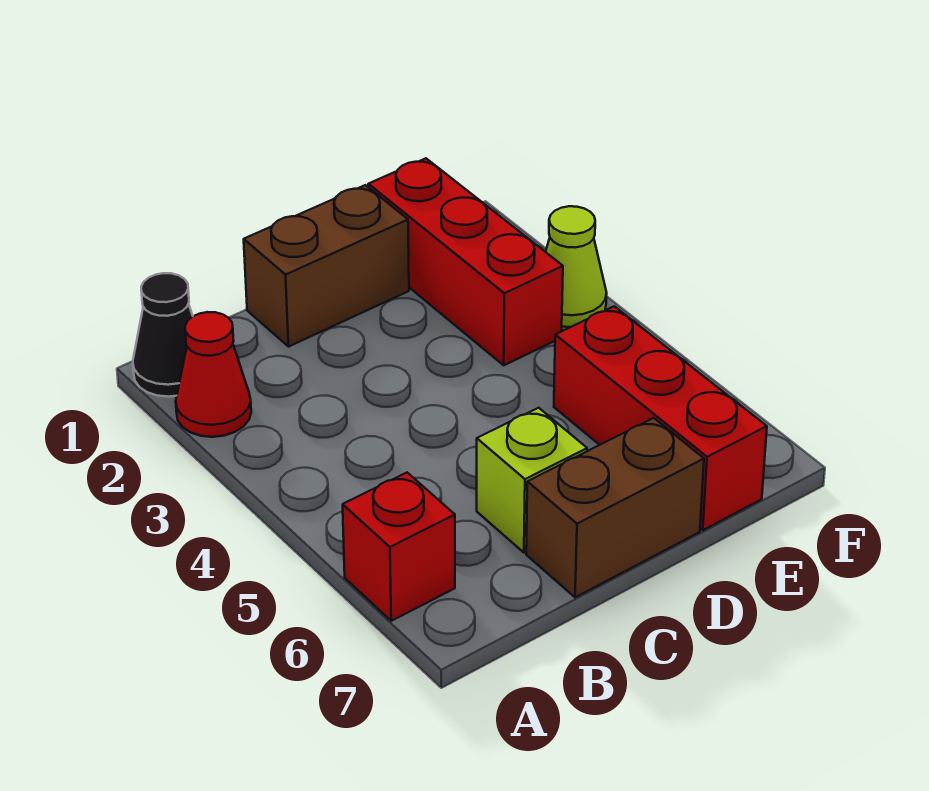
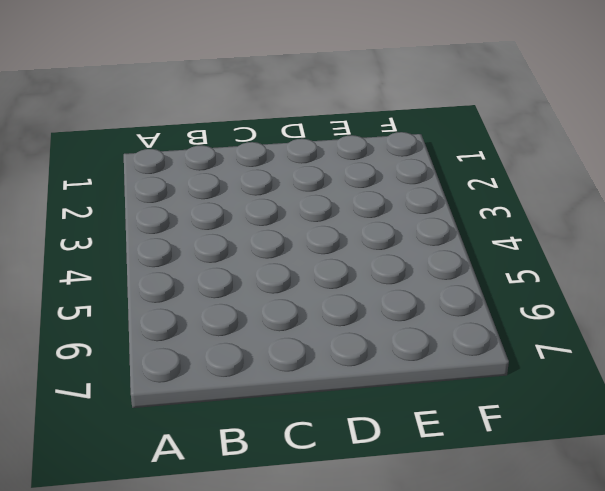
none -> black cone A1 level 1
none -> red cone A2 level 1

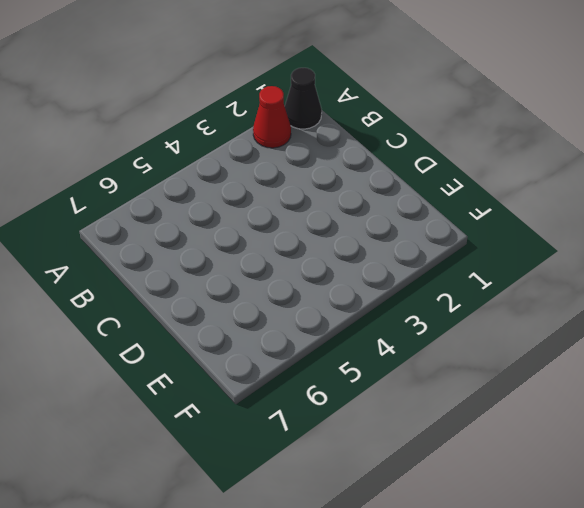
none -> red brick A6 level 1
none -> brown brick C1:D1 level 1

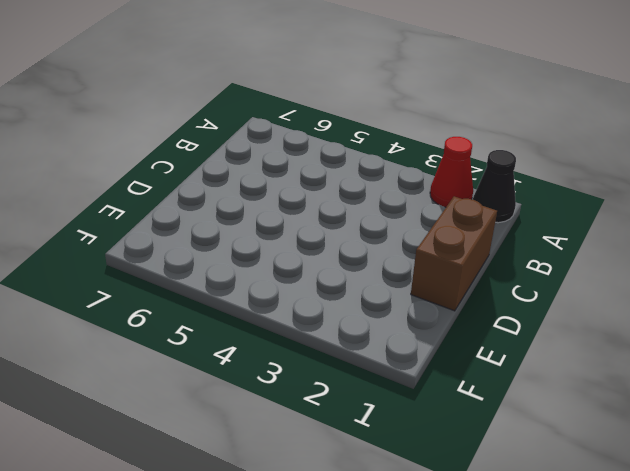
none -> red brick A6 level 1
none -> lime brick C6 level 1

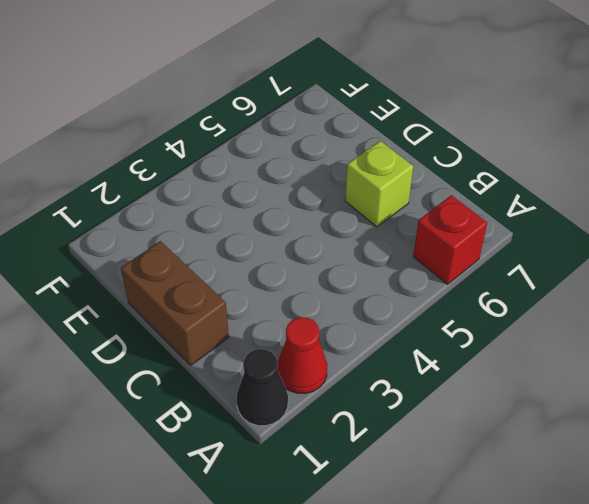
none -> brown brick C7:D7 level 1
none -> red brick E1:E3 level 1

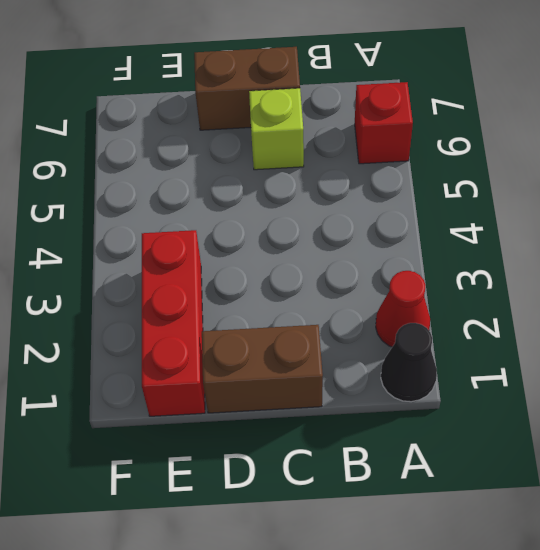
none -> red brick E5:E7 level 1
none -> lime cone F3 level 1

